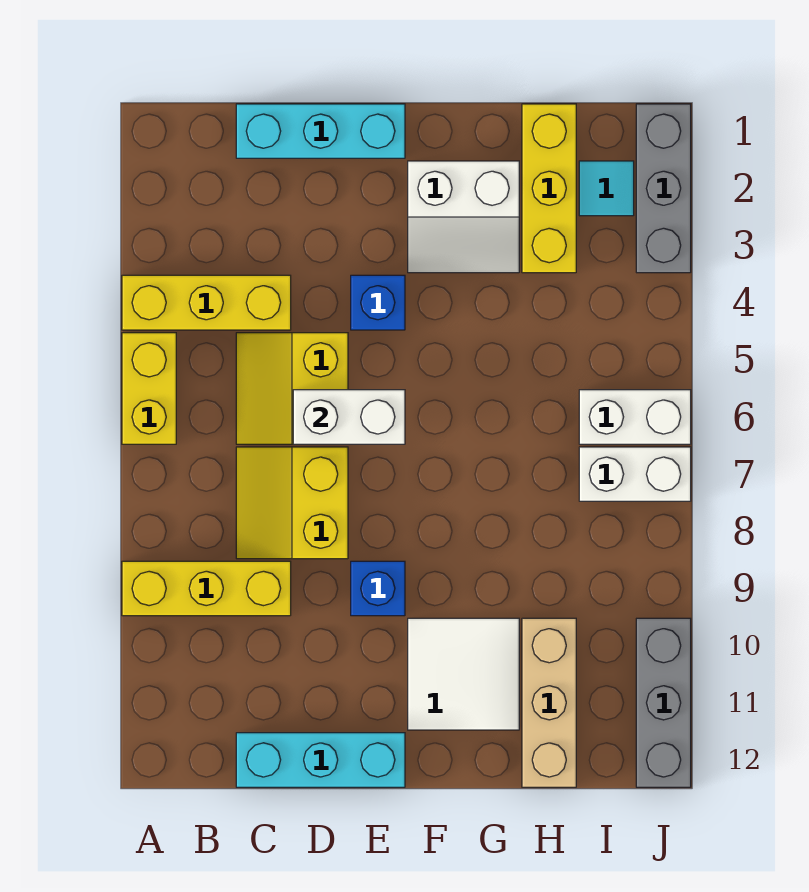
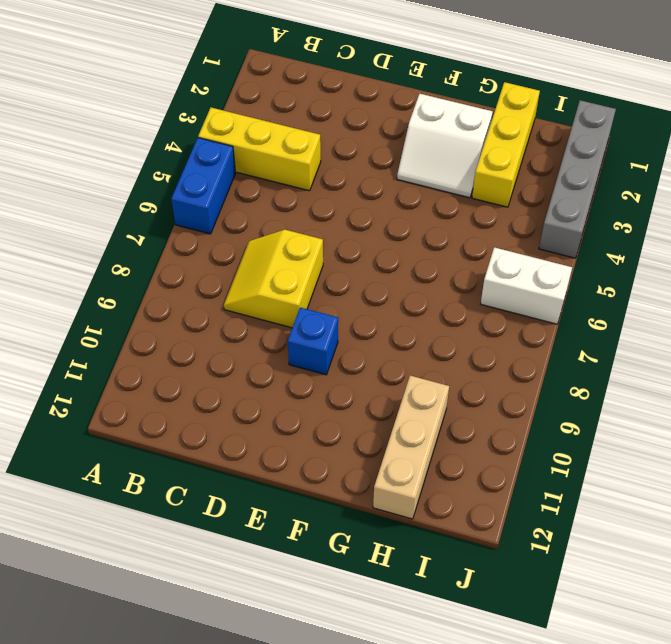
blue brick A5:A6 level 1 -> yellow brick A5:A6 level 1
grey brick J1:J4 level 1 -> grey brick J1:J3 level 1
none -> yellow brick A9:C9 level 1
none -> cyan brick C1:E1 level 1
none -> yellow slope C5:D6 level 1 top D

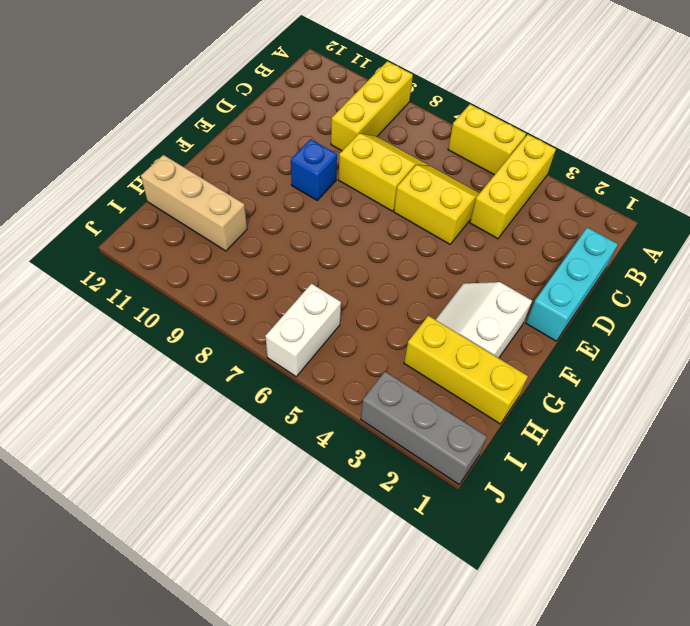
none -> cyan brick C12:E12 level 1
none -> blue brick E4 level 1
none -> white tile F10:G11 level 1

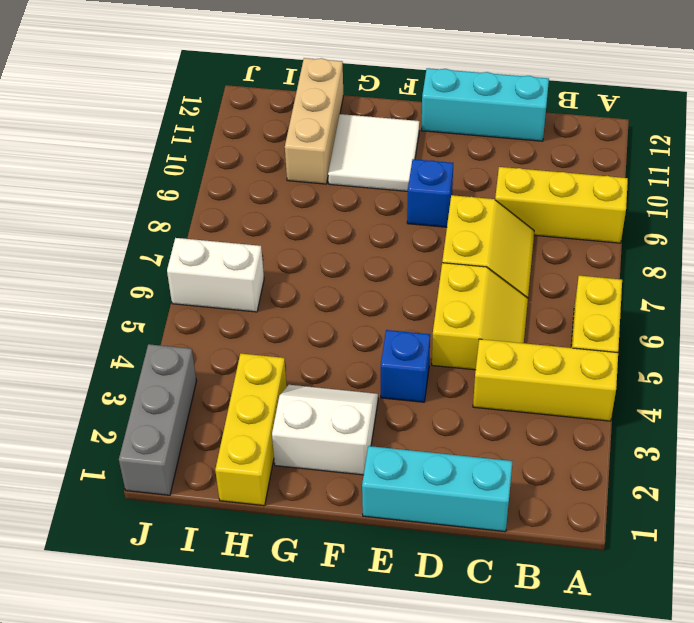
none -> cyan tile I2 level 1
none -> white brick I7:J7 level 1
none -> grey brick J10:J12 level 1

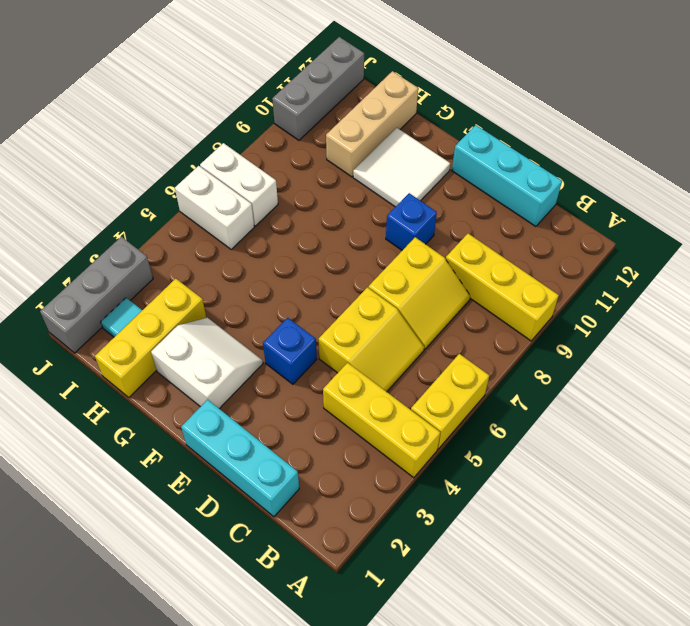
none -> white brick D6:E6 level 2

